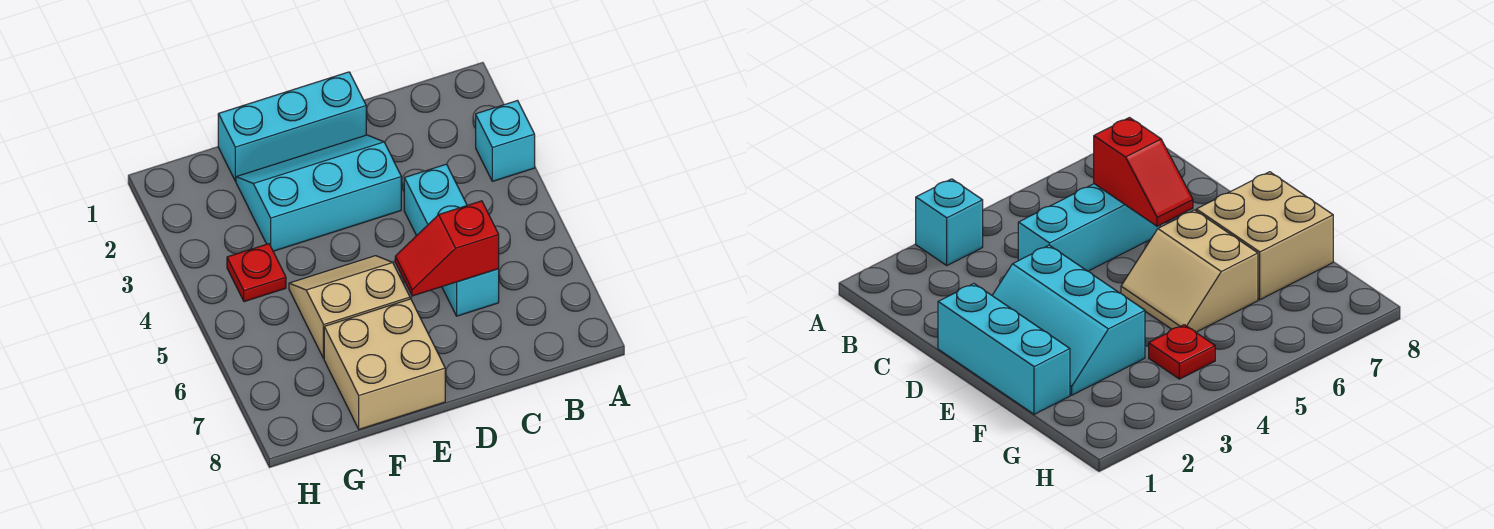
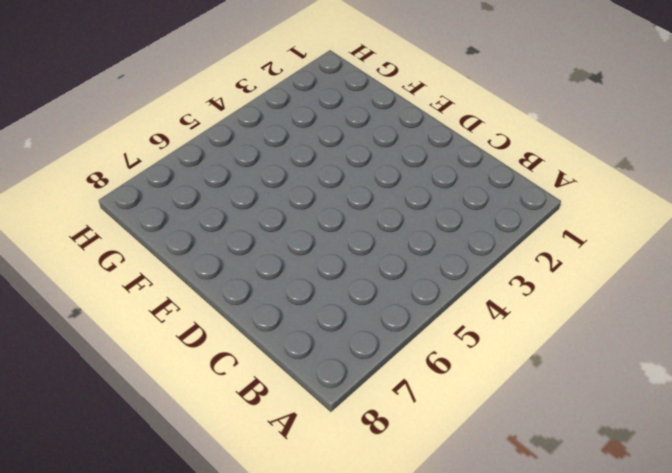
none -> cyan brick A3 level 1
none -> cyan brick C4:C6 level 1

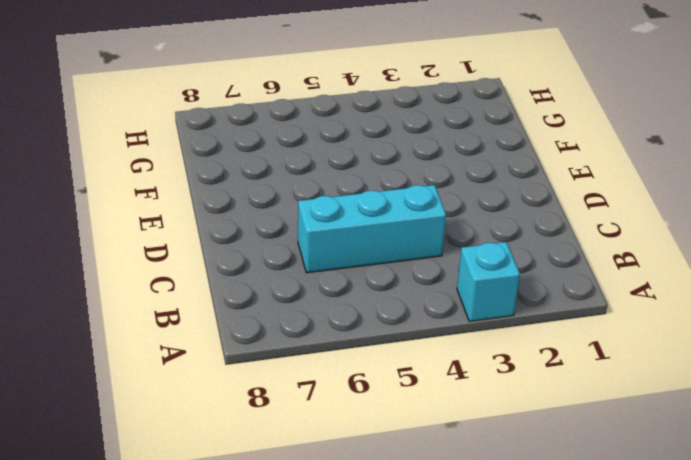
none -> cyan brick D1:F1 level 1
none -> cyan slope D2:F3 level 1 top 3

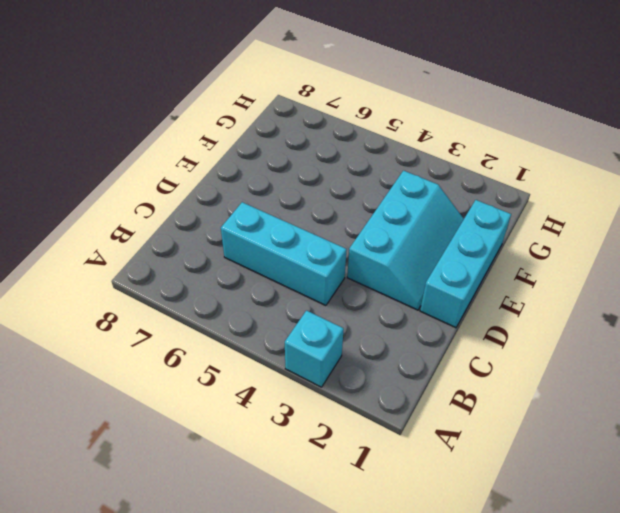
none -> tan slope E5:F6 level 1 top 6
none -> tan brick E7:F8 level 1

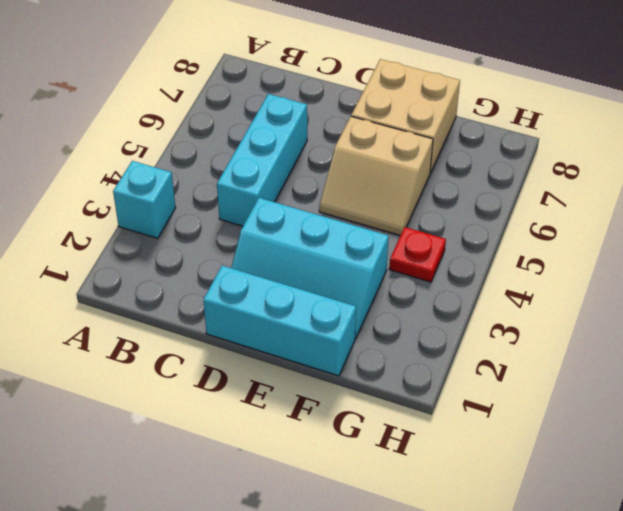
none -> red slope C6:D6 level 2 top C

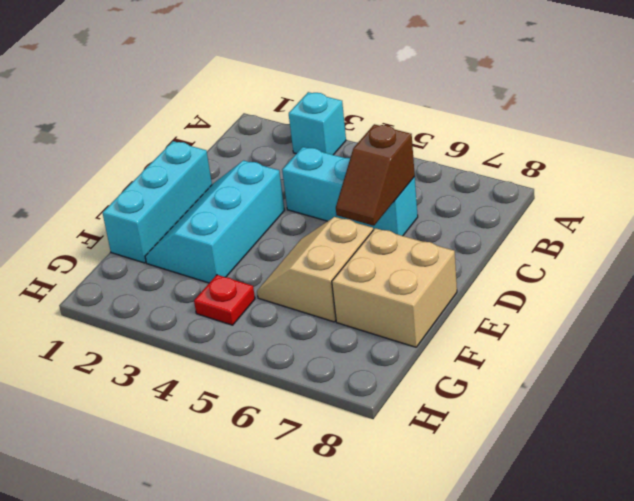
brown slope C6:D6 level 2 top C -> red slope C6:D6 level 2 top C

